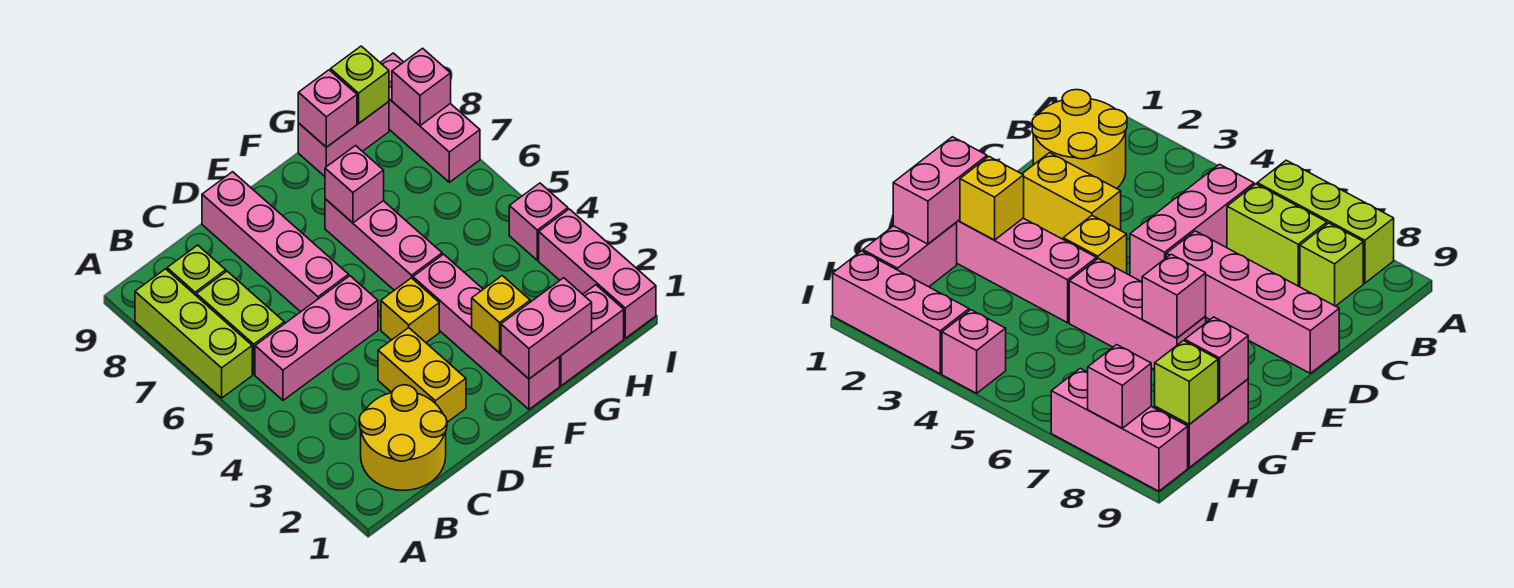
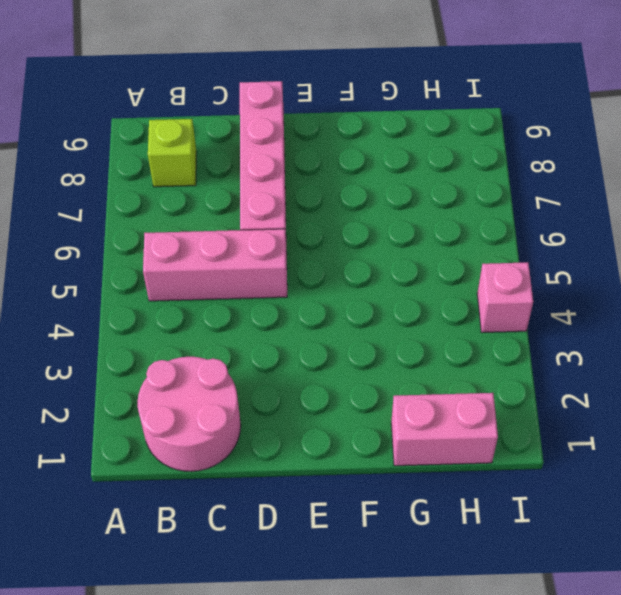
pink round brick B1:C2 level 1 -> yellow round brick B1:C2 level 1
none -> lime brick A6:A8 level 1
none -> lime brick B6:B7 level 1
none -> yellow brick D2:D3 level 1

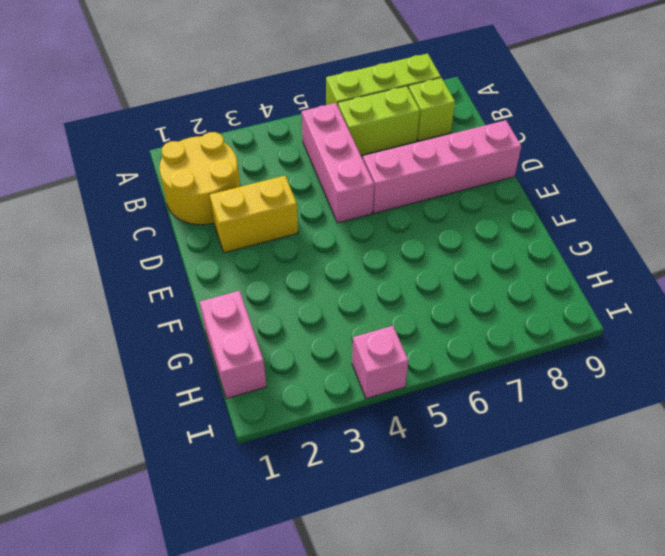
none -> yellow brick E4 level 1
none -> pink brick F1:F4 level 1
none -> pink brick F5:F7 level 1

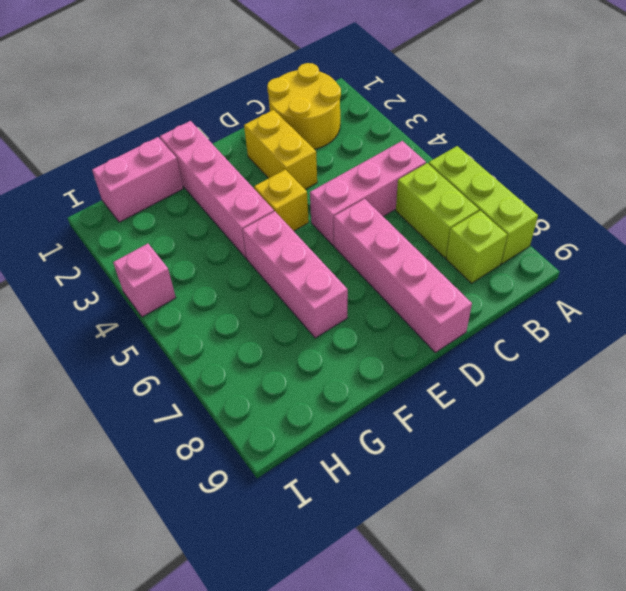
none -> pink brick G9:H9 level 1
none -> pink brick I1:I3 level 1
none -> pink brick I7:I9 level 1

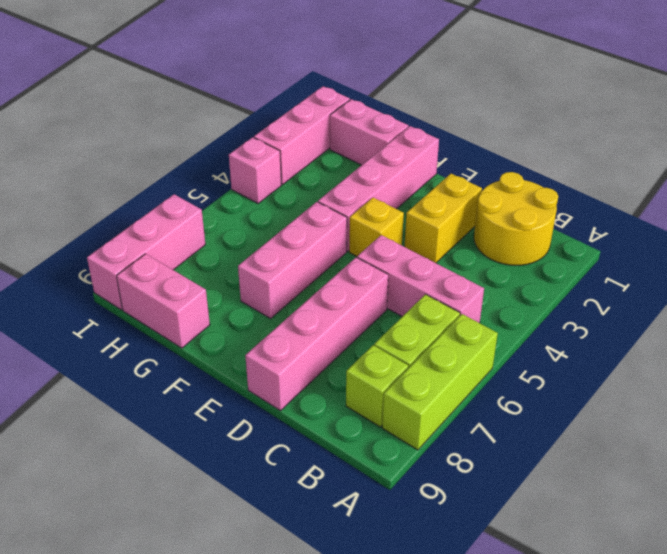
none -> pink brick F1:G1 level 2
none -> yellow brick F2 level 2
none -> pink brick F7 level 2

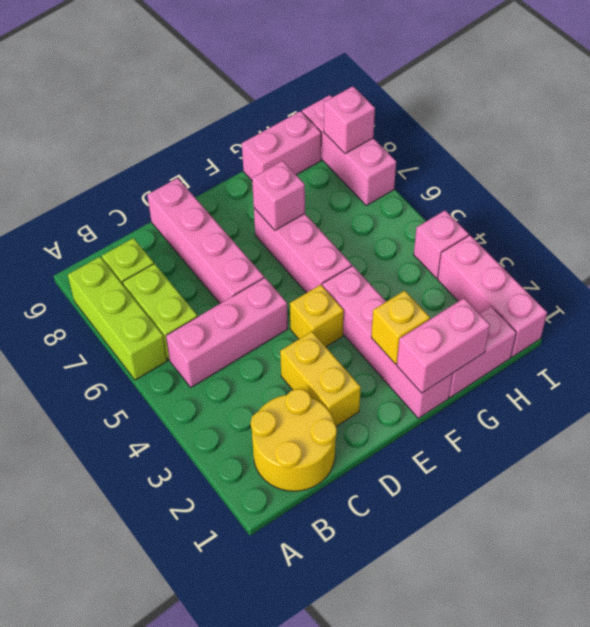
none -> pink brick G9 level 2
none -> lime brick H9 level 2

